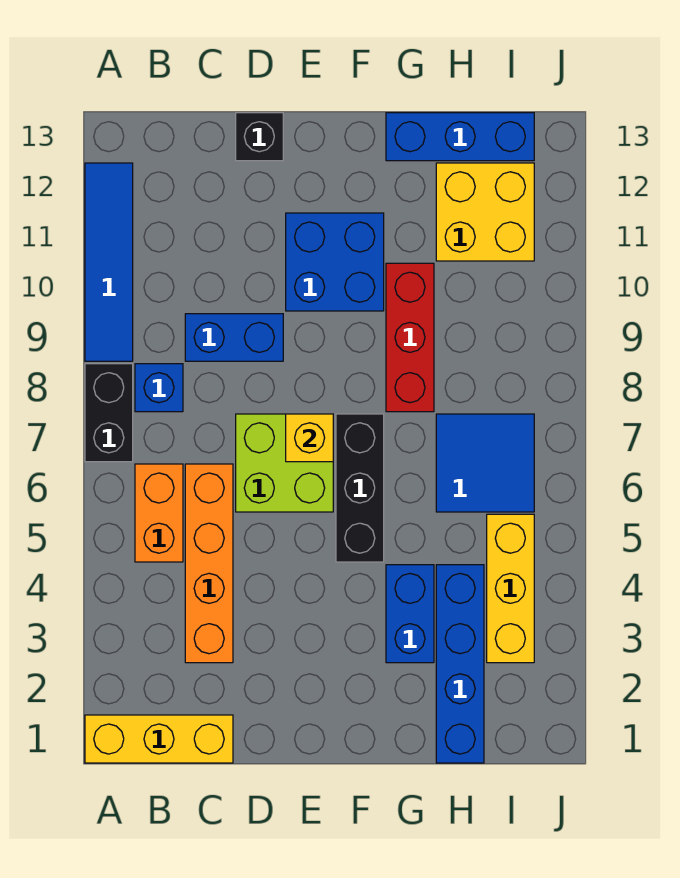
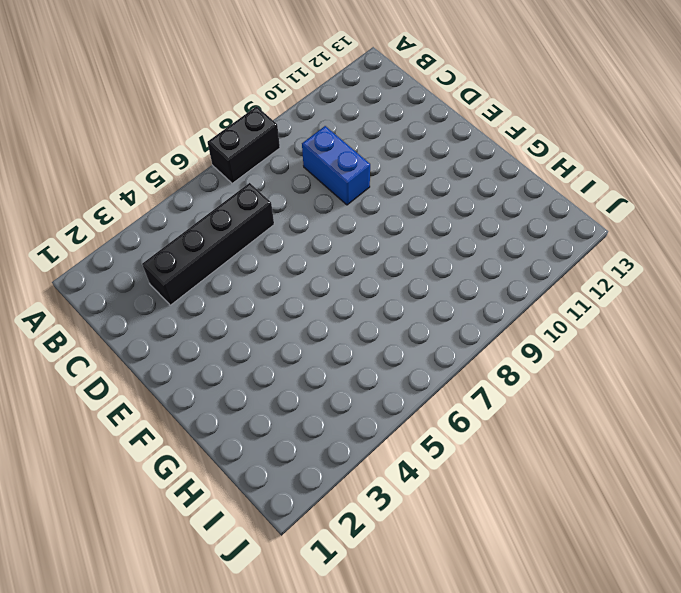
black brick C3:C6 level 1 -> orange brick C3:C6 level 1
none -> yellow brick A1:C1 level 1
none -> blue tile A9:A12 level 1
none -> orange brick B5:B6 level 1

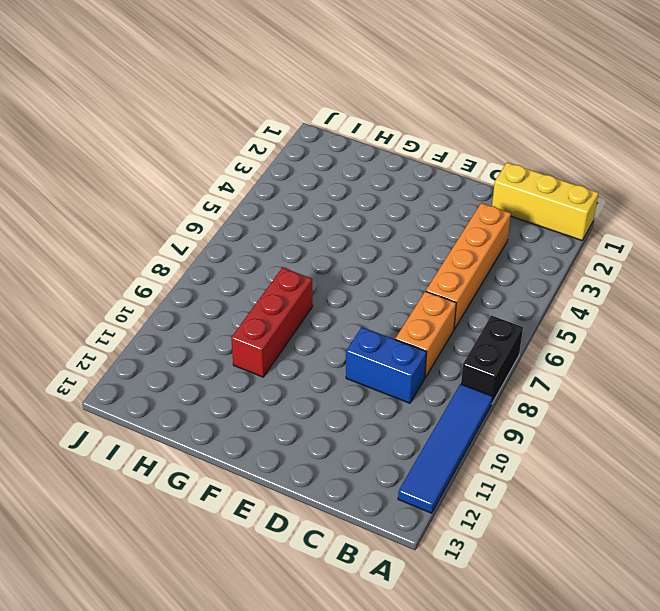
orange brick C7:C8 level 1 -> orange brick B5:B6 level 1
none -> blue brick B8 level 1
none -> lime brick D6:E7 level 1
none -> black brick D13 level 1

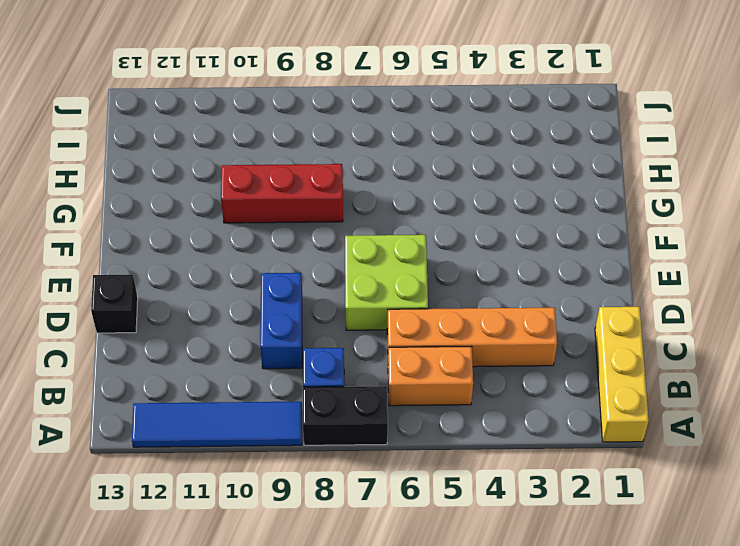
none -> blue brick E10:F11 level 1
none -> black brick F5:F7 level 1
none -> blue brick G3:G4 level 1

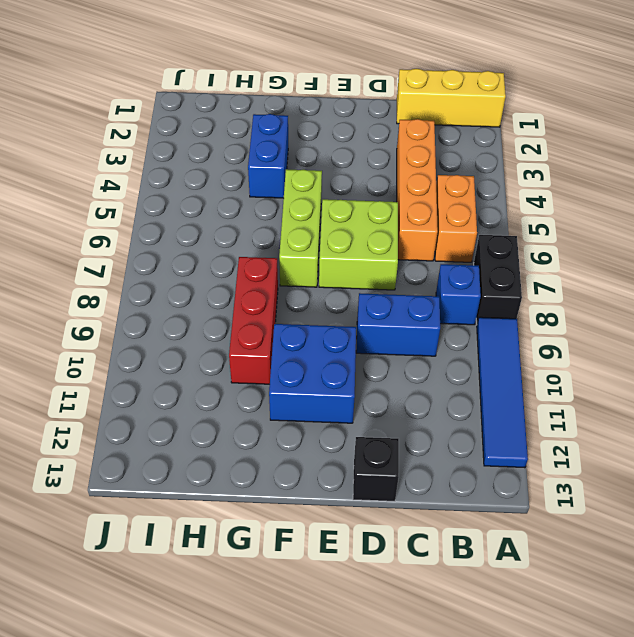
lime brick F5:F7 level 1 -> black brick F5:F7 level 1
none -> blue brick G13:I13 level 1
none -> blue brick H1:H4 level 1
none -> blue tile H6:I7 level 1

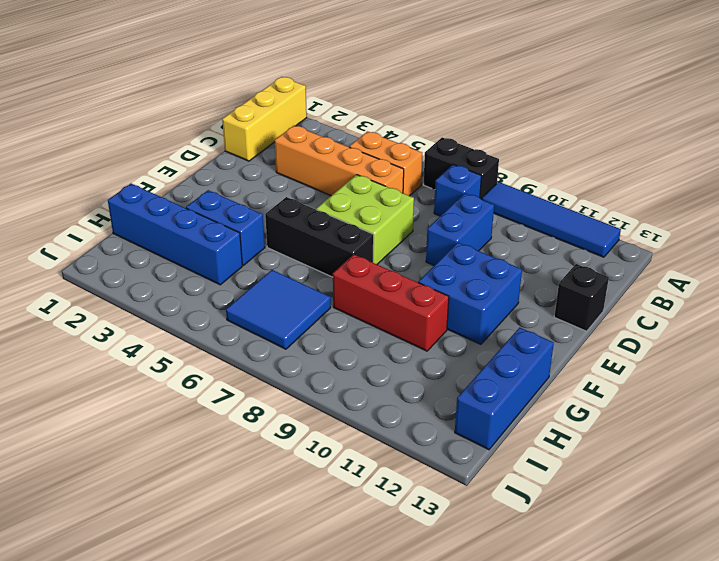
none -> yellow brick H11:I12 level 1
none -> yellow brick I3:I5 level 1
none -> yellow brick E7 level 2

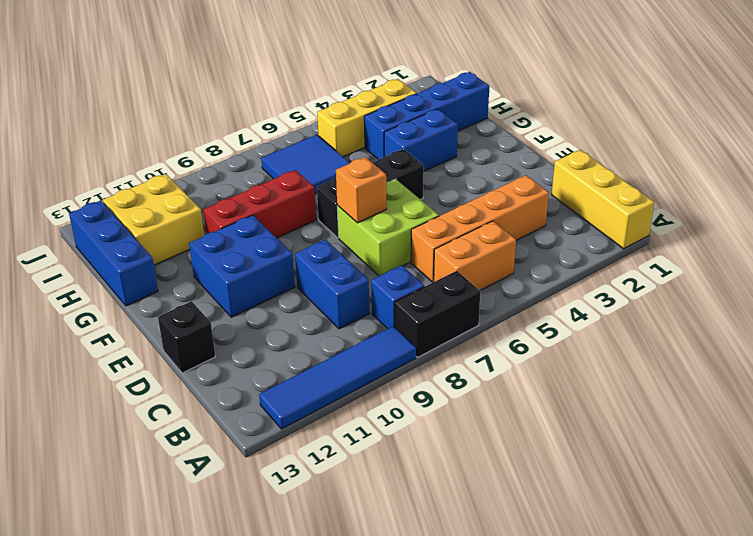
orange brick E7 level 2 -> yellow brick E7 level 2

